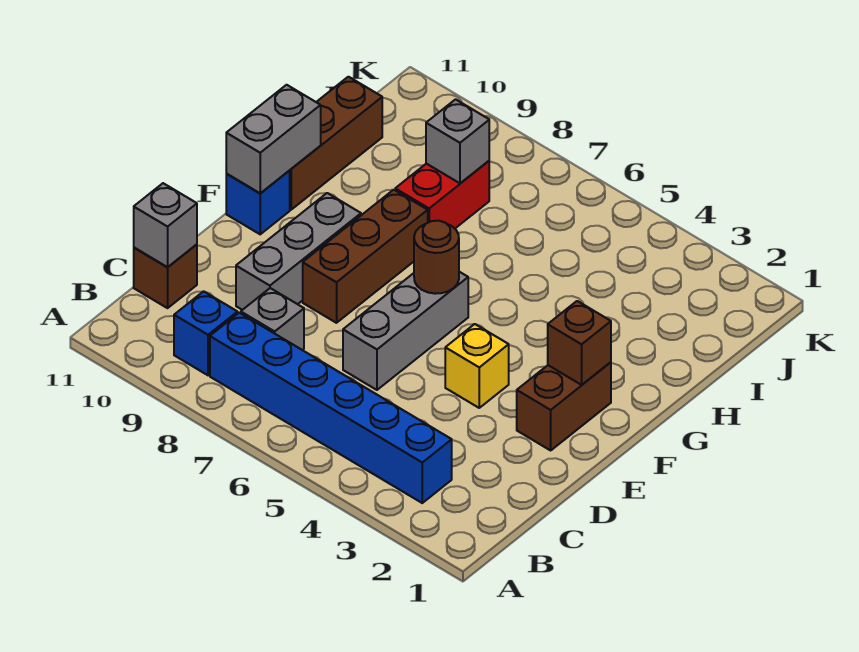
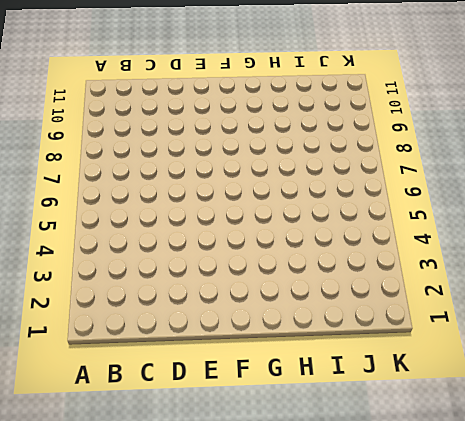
none -> blue brick B3:B8 level 1
none -> blue brick B9 level 1
none -> grey brick C8 level 1

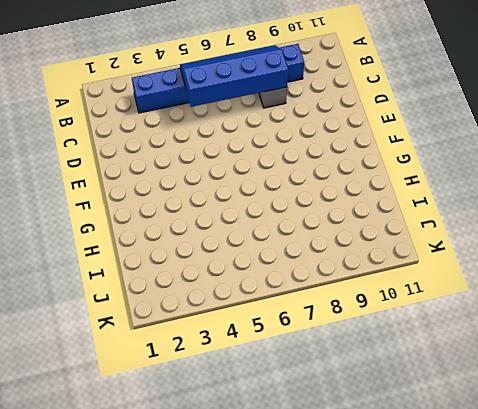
blue slope B5:C8 level 2 top C -> none
none -> brown brick C11 level 1
none -> grey brick D6:F6 level 1
none -> grey brick D9:F9 level 1

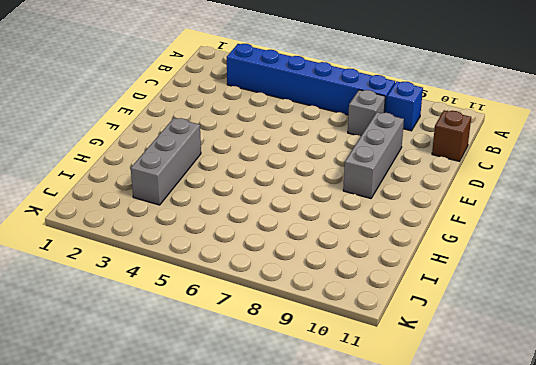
grey brick G3:I3 level 1 -> grey brick D6:F6 level 1
none -> brown brick E2:F2 level 1
none -> yellow brick E4 level 1
none -> brown brick E8:G8 level 1

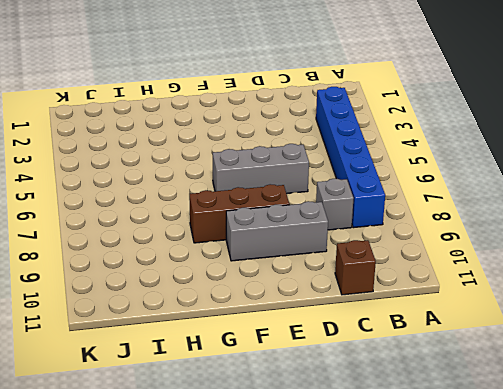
none -> blue brick B9 level 1
none -> brown brick E2:F2 level 1
none -> yellow brick E4 level 1

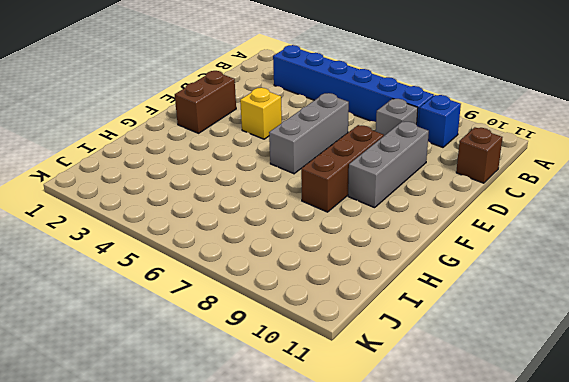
none -> blue brick F11 level 1
none -> brown brick G11:I11 level 1
none -> red brick H8:I8 level 1

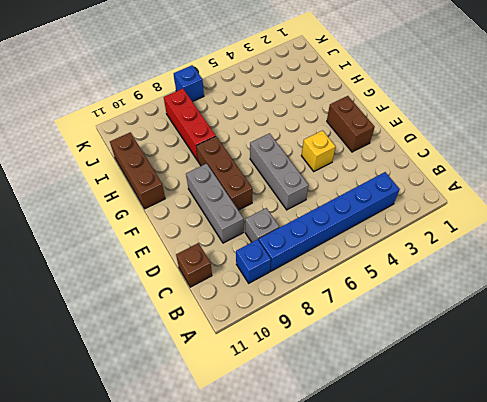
red brick H8:J8 level 1 -> red brick H8:I8 level 1
blue brick K7 level 1 -> blue brick F11 level 1
none -> grey brick C11 level 2
none -> brown brick F2 level 2
none -> brown round brick F6 level 2

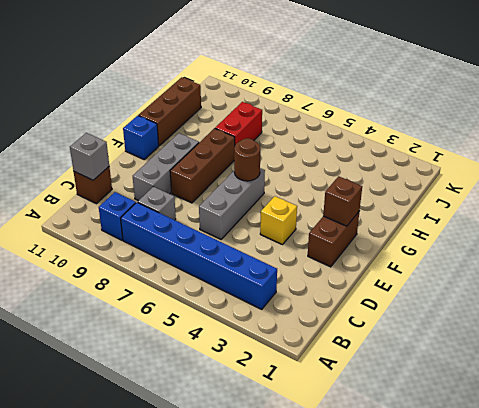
none -> grey brick F11:G11 level 2
none -> grey brick I8 level 2

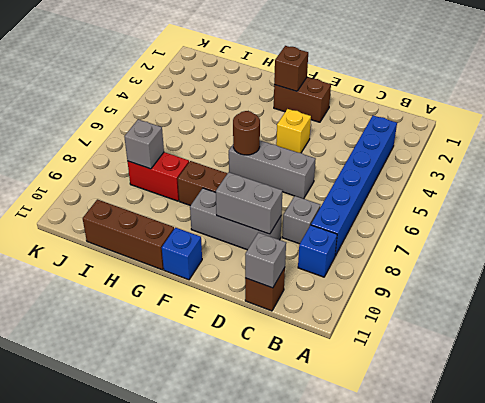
grey brick D9:E9 level 2 -> grey brick F11:G11 level 2

